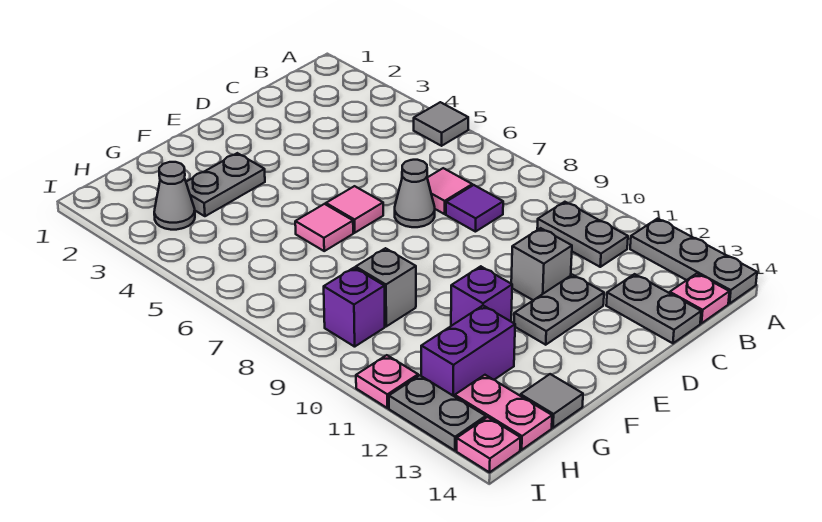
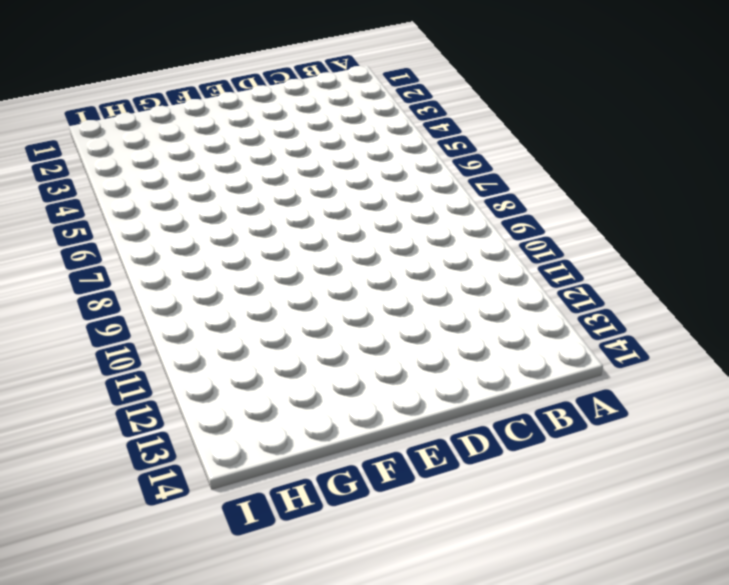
none -> grey tile A5 level 1
none -> grey plate A12:A14 level 1
none -> grey plate B10:B11 level 1

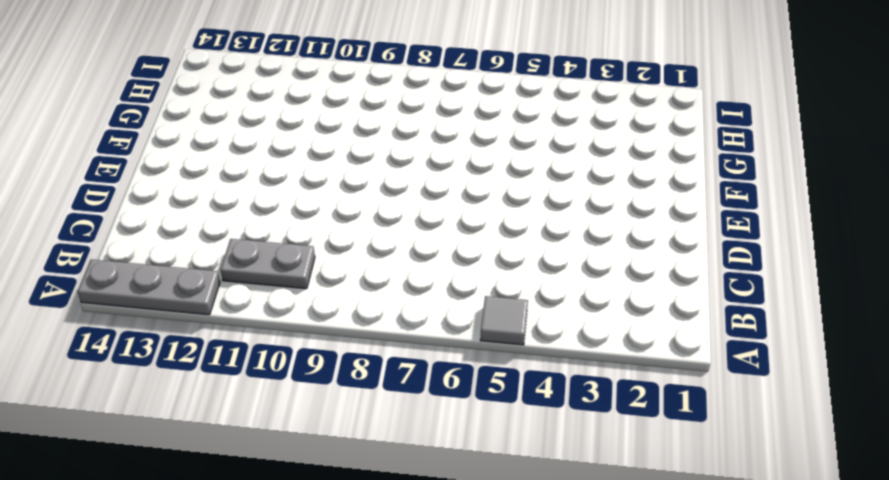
none -> pink plate B14 level 1
none -> pink tile C7 level 1
none -> purple tile C8 level 1

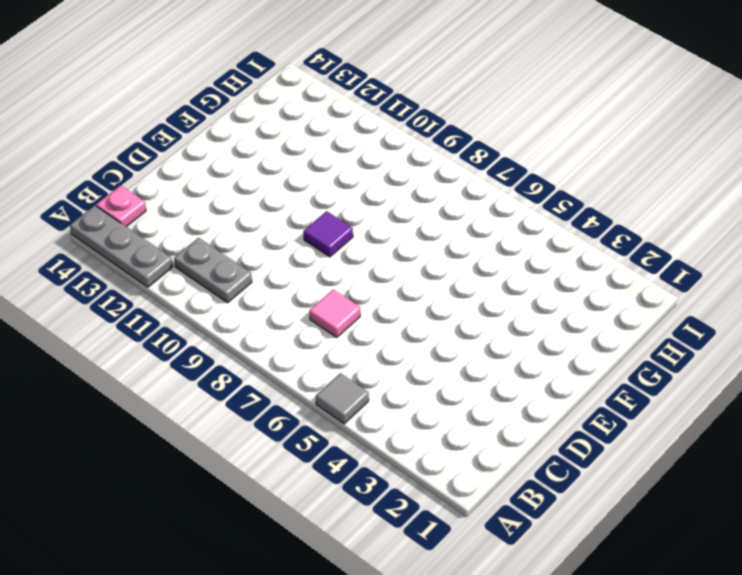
purple tile E9 level 1 -> purple tile C8 level 1
none -> grey plate C13:C14 level 1
none -> grey cone D7 level 1
none -> grey brick D11 level 1

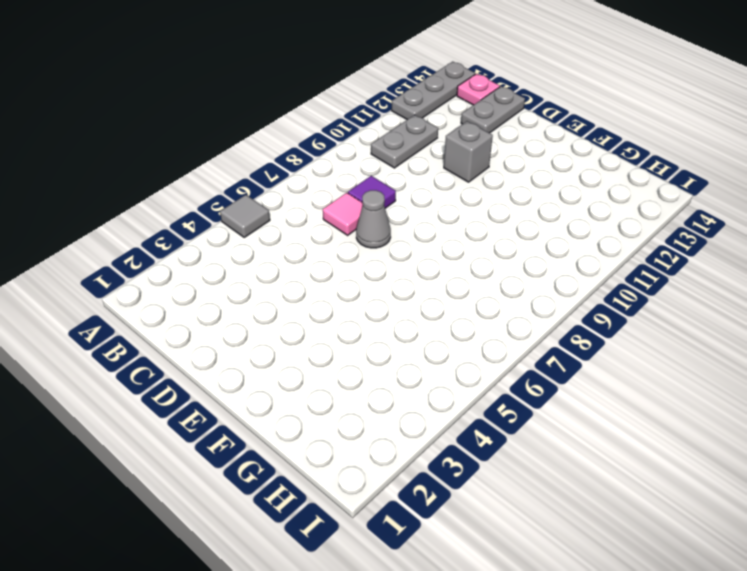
none -> grey plate D12:E12 level 1
none -> pink tile E6 level 1
none -> grey plate F3:G3 level 1

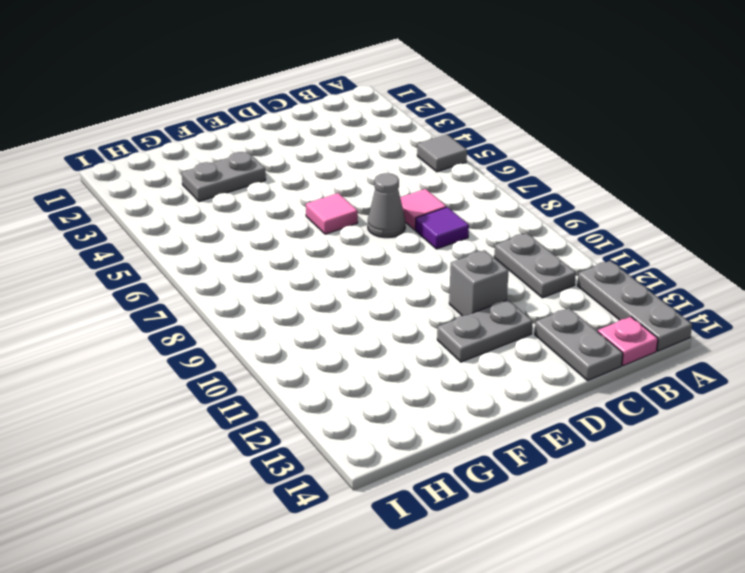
none -> pink tile F6 level 1
none -> purple brick F11 level 1
none -> grey brick G9 level 1

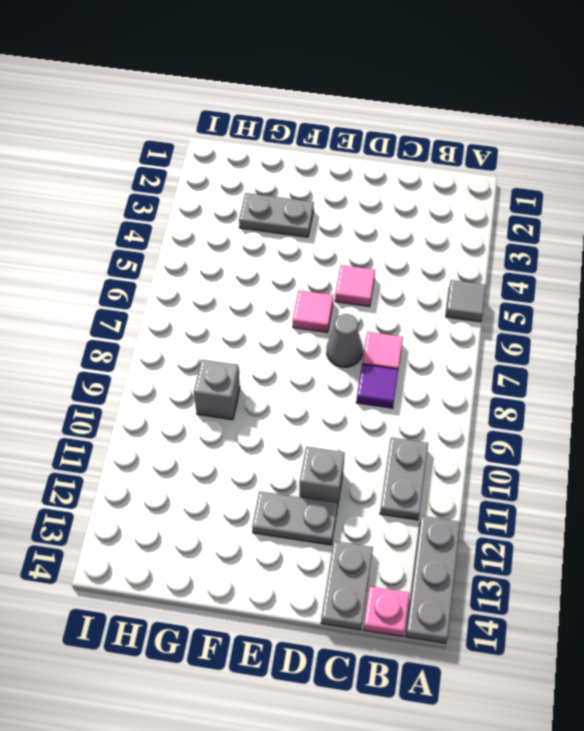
pink tile D5 level 1 -> pink tile F6 level 1
none -> purple brick F11 level 1
none -> purple brick G12:H12 level 1
none -> grey tile G14 level 1

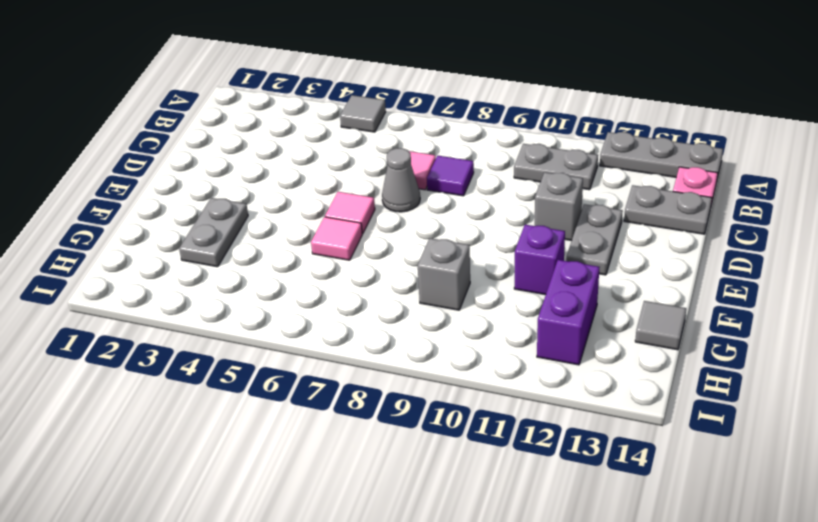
none -> grey cone H3 level 1
none -> purple brick H9 level 1
none -> pink plate H13:H14 level 1

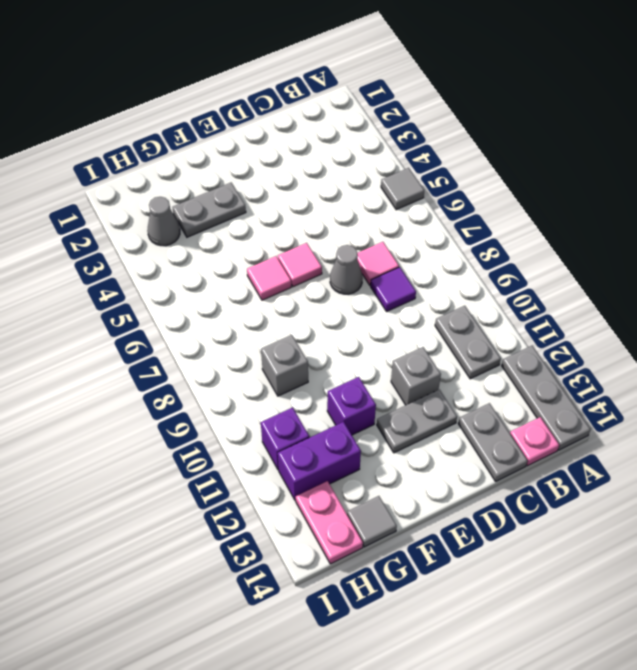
purple brick H11 level 1 -> purple brick H9 level 1
none -> pink plate I11 level 1
none -> grey plate I12:I13 level 1
none -> pink plate I14 level 1

